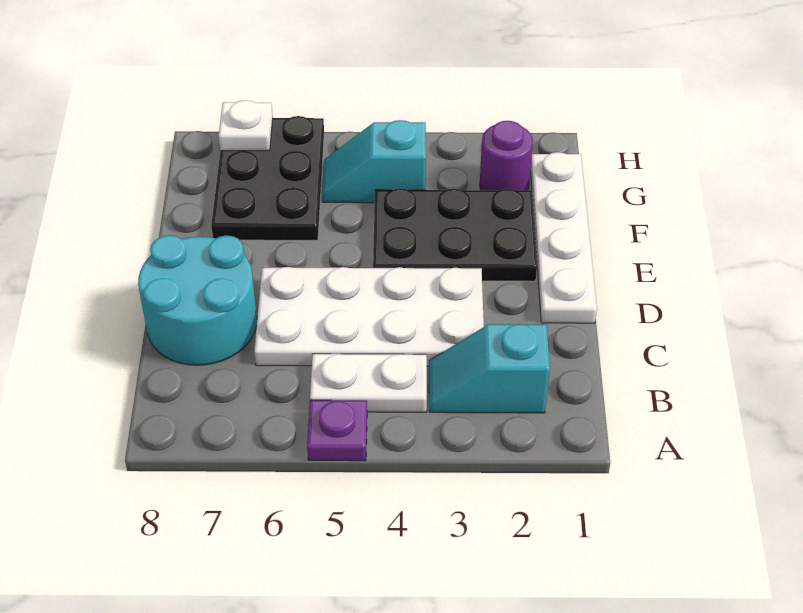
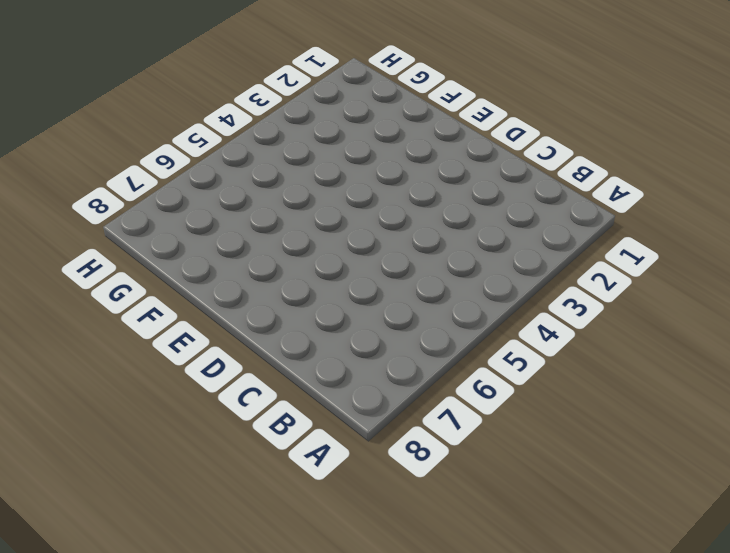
none -> purple plate A5 level 1
none -> cyan slope B2:B3 level 1 top 2

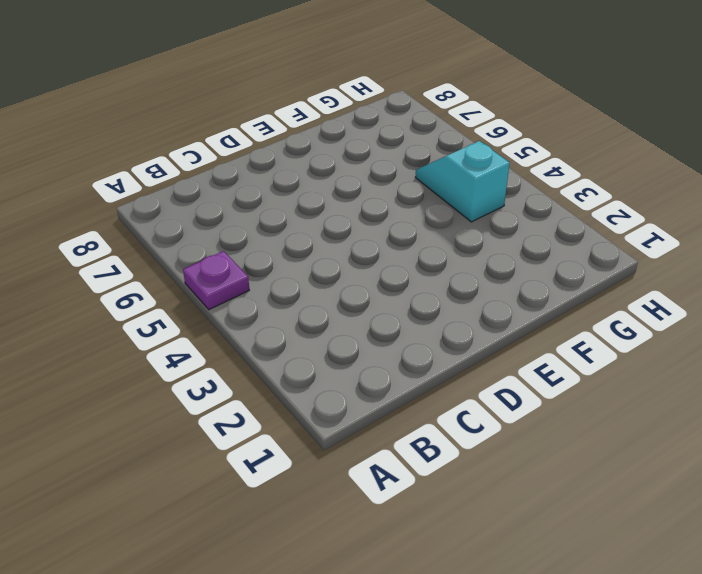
none -> cyan slope B2:B3 level 1 top 2
none -> white plate B4:B5 level 1

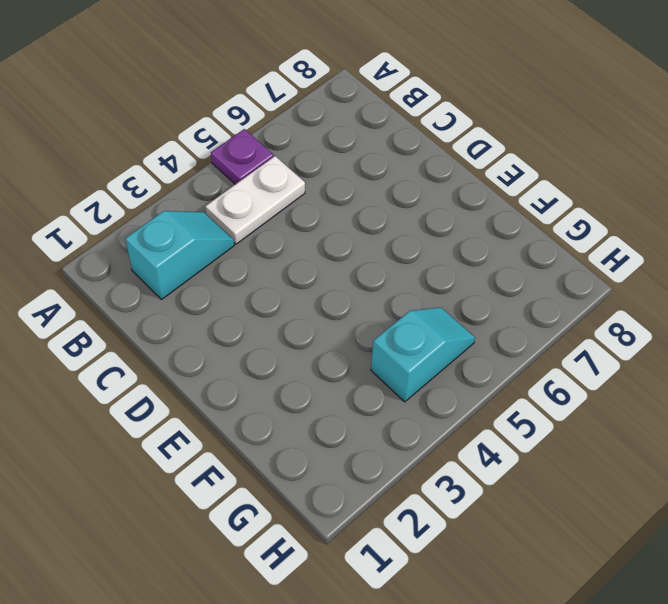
none -> white plate C3:D6 level 1
none -> cyan round brick C7:D8 level 1

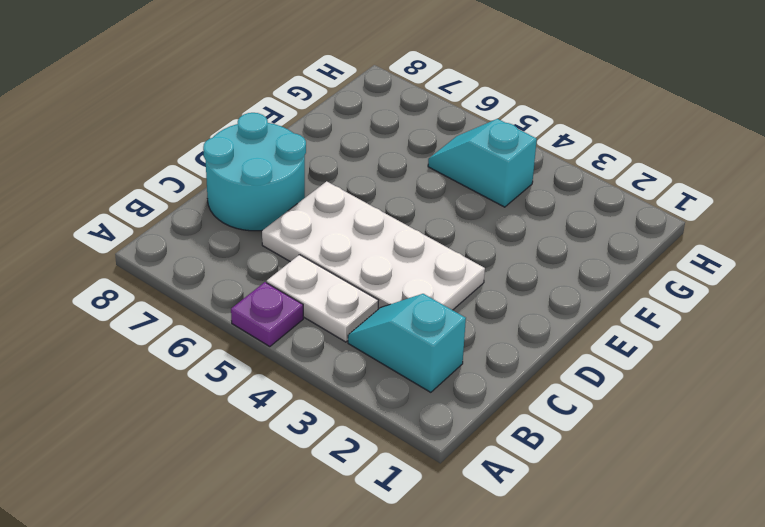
none -> white plate D1:G1 level 1
none -> black plate E2:F4 level 1

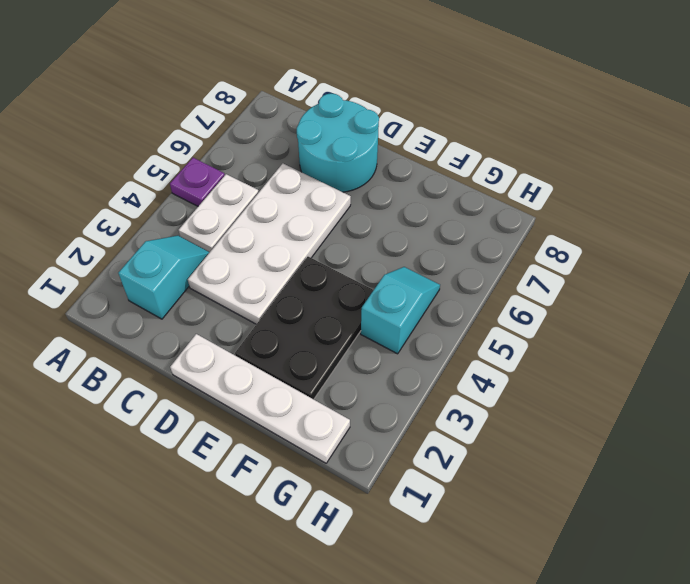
none -> black plate F6:H7 level 1
none -> purple round brick G2 level 1

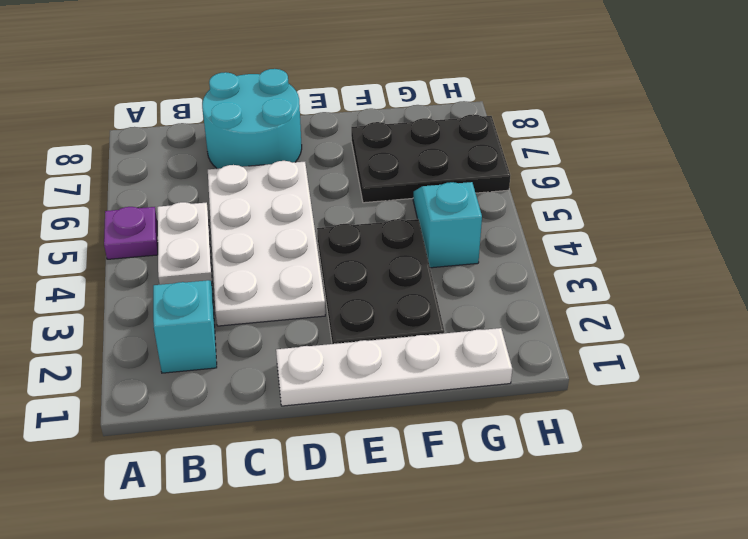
none -> purple round brick G2 level 1
none -> white plate H7 level 2

